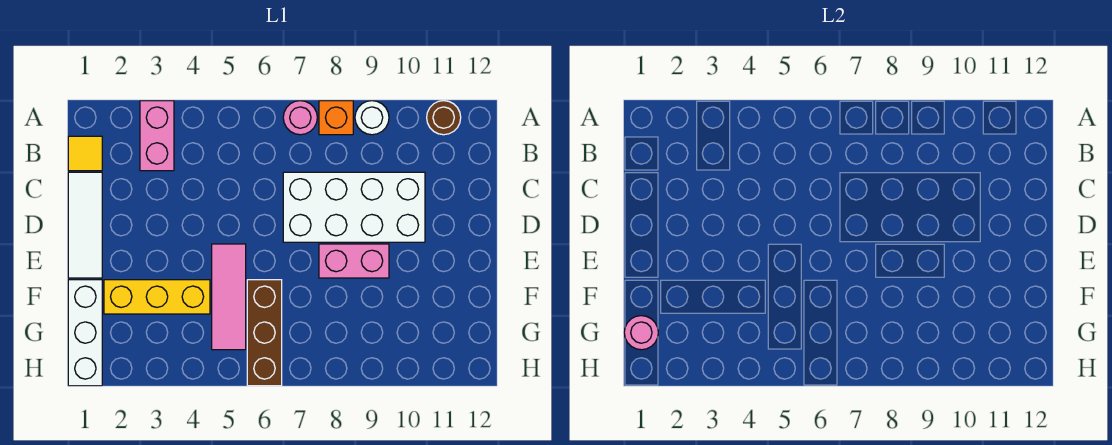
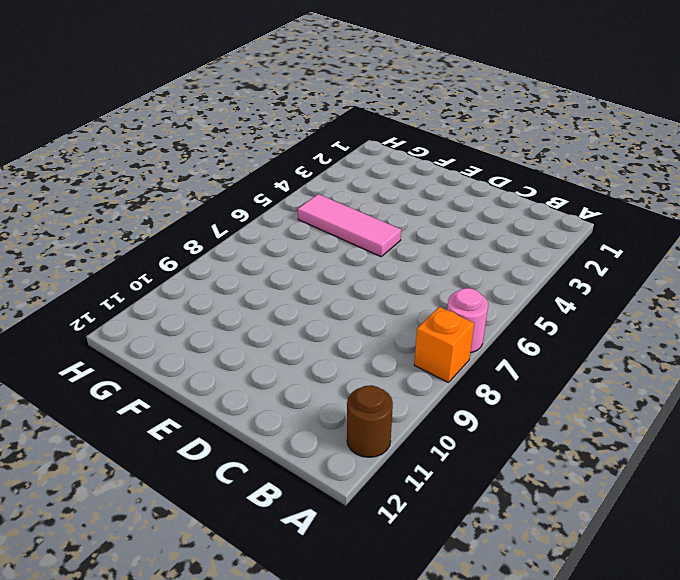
none -> pink brick A3:B3 level 1
none -> white round brick A9 level 1
none -> yellow tile B1 level 1

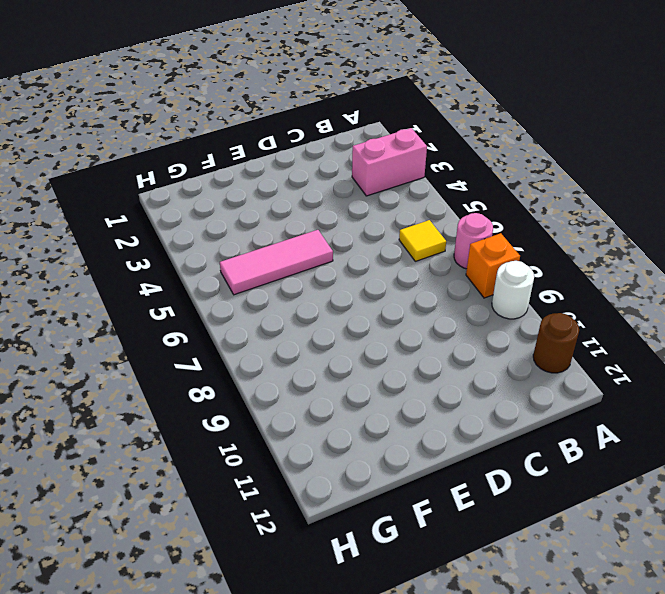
yellow tile B6 level 1 -> yellow tile B1 level 1
none -> white tile C1:E1 level 1
none -> white brick C7:D10 level 1
none -> pink brick E8:E9 level 1

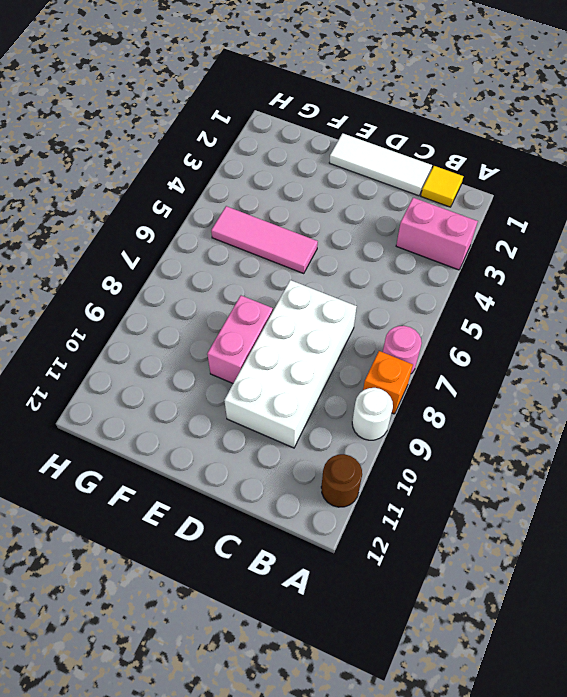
none -> white brick F1:H1 level 1
none -> yellow brick F2:F4 level 1
none -> brown brick F6:H6 level 1

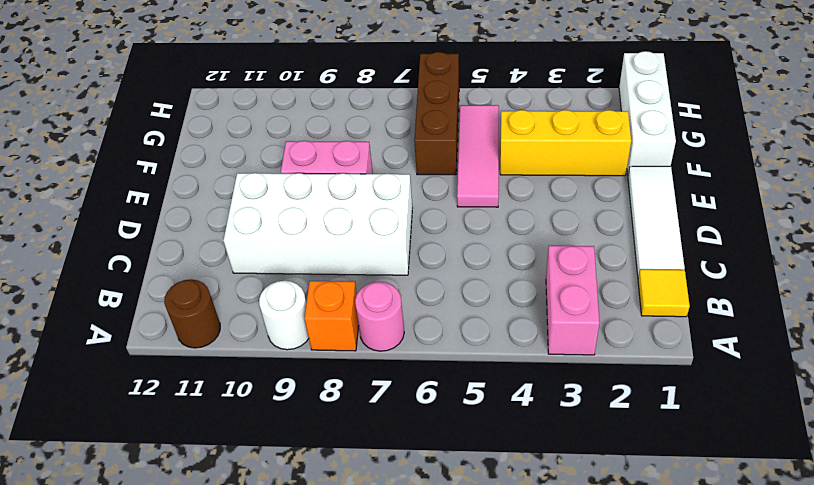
none -> pink round brick G1 level 2

